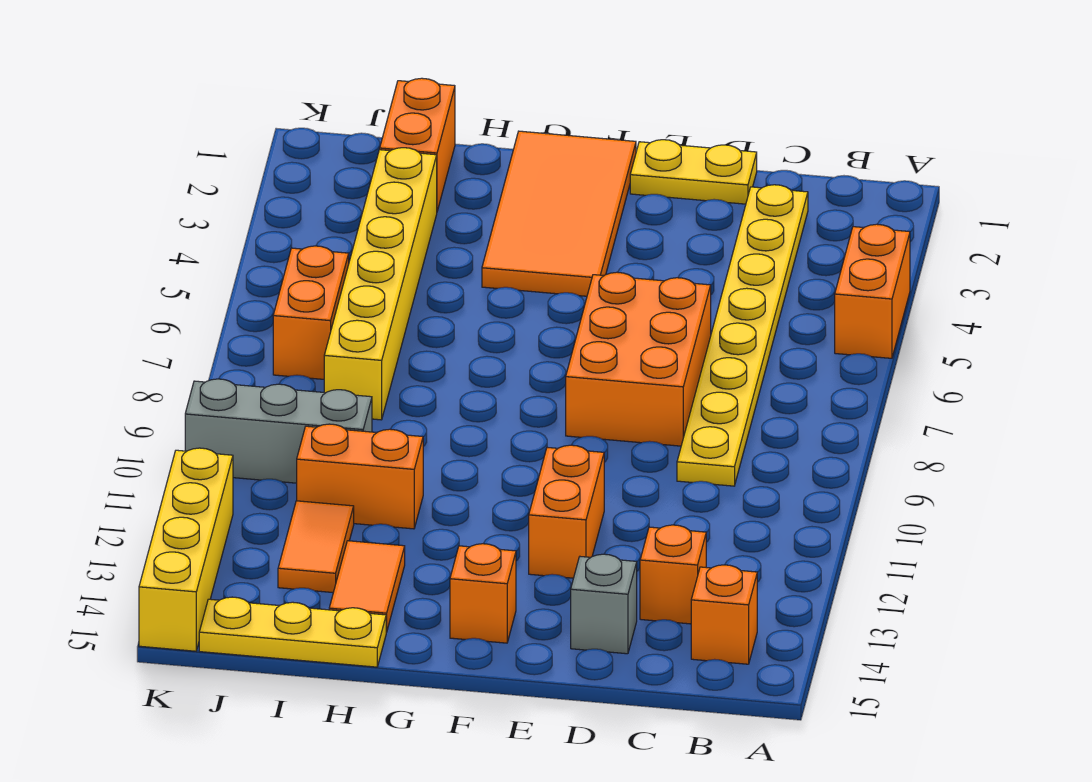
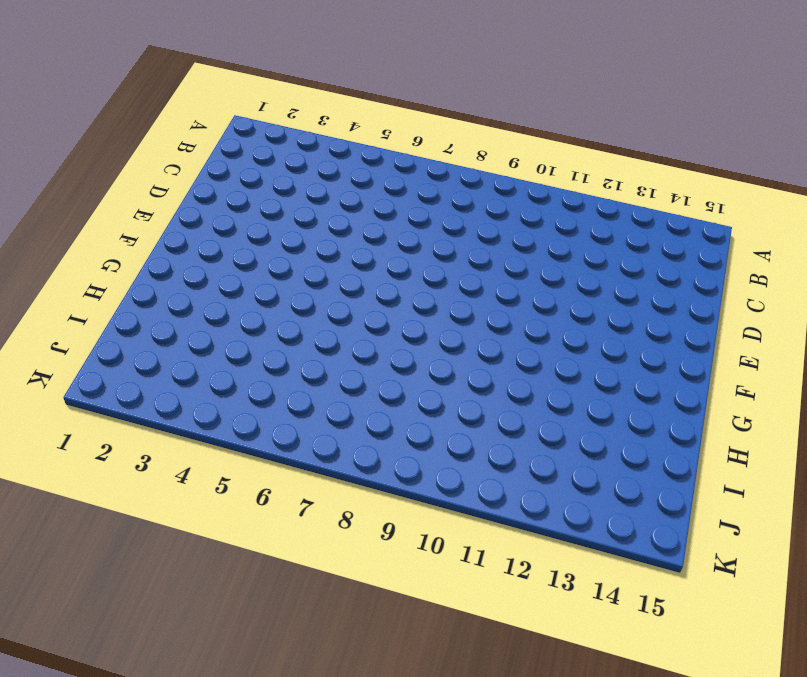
none -> orange brick A4:A5 level 1
none -> orange brick B14 level 1
none -> yellow plate C2:C9 level 1

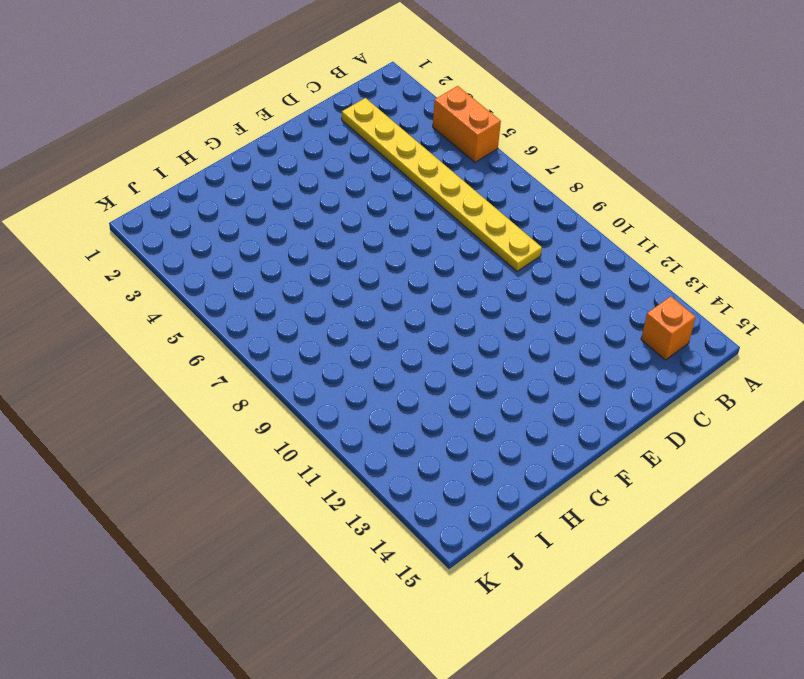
none -> orange brick C13 level 1
none -> yellow plate D1:E1 level 1
none -> orange brick D6:E8 level 1

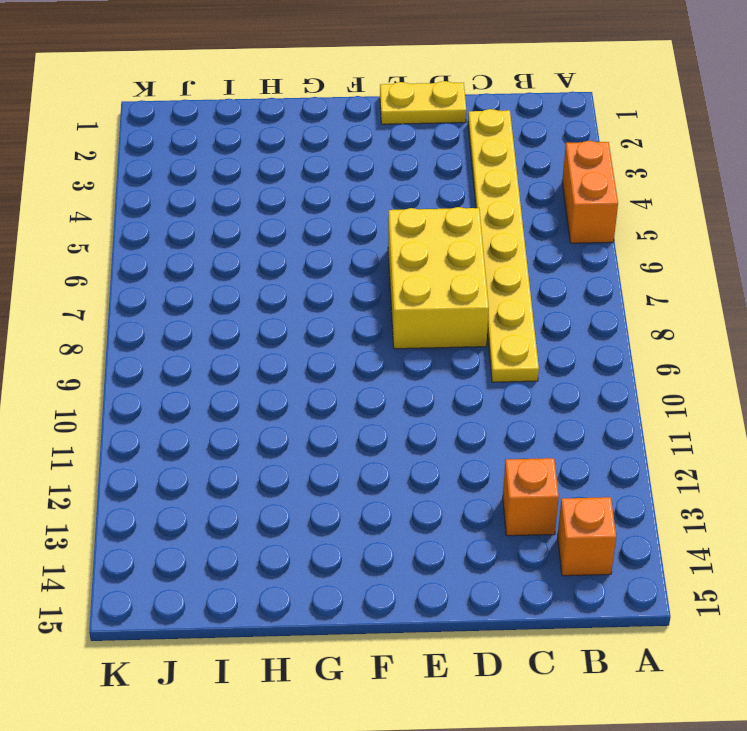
yellow brick D6:E8 level 1 -> orange brick D6:E8 level 1
none -> grey brick D14 level 1
none -> orange brick E11:E12 level 1
none -> orange tile F1:G4 level 1

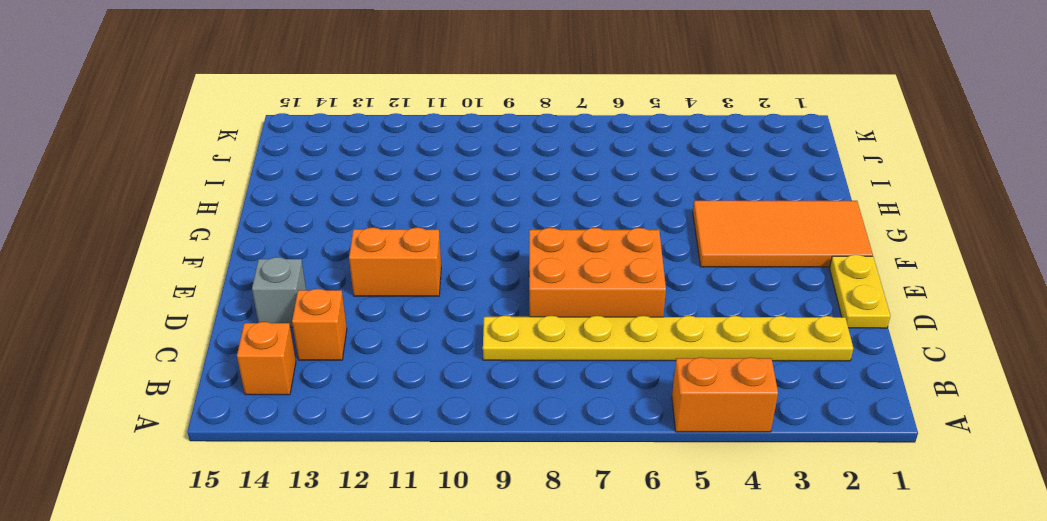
none -> orange brick F14 level 1
none -> orange brick H11:I11 level 1
none -> orange tile H13:H14 level 1

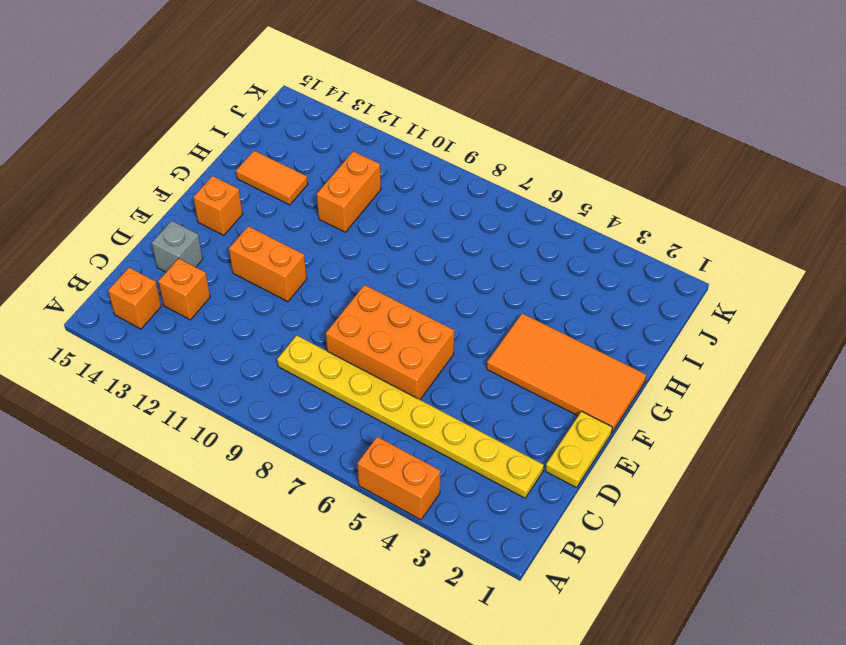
none -> yellow plate H15:J15 level 1
none -> orange brick I1:I2 level 1
none -> yellow brick I3:I8 level 1

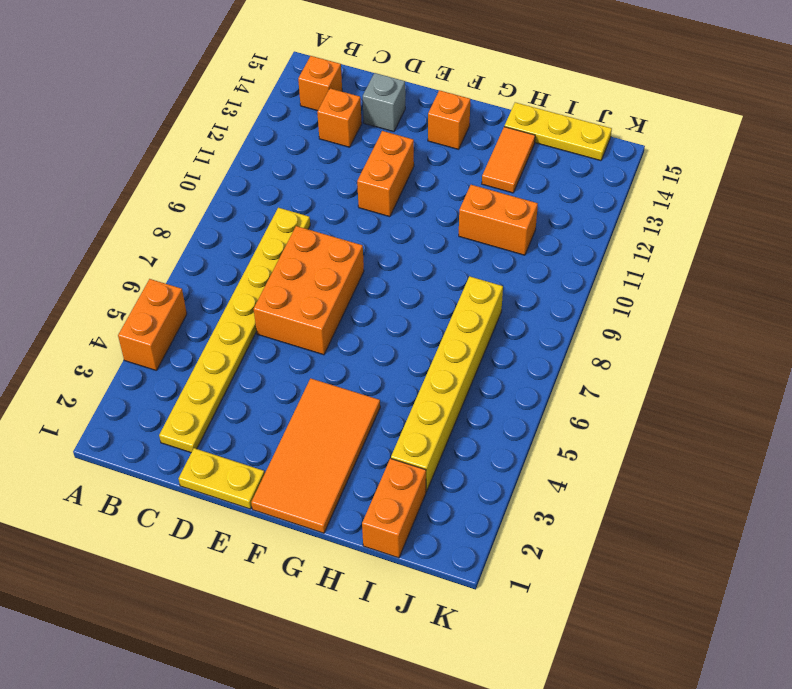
none -> grey brick I10:K10 level 1
none -> orange tile I12:I13 level 1
none -> orange brick J6:J7 level 1

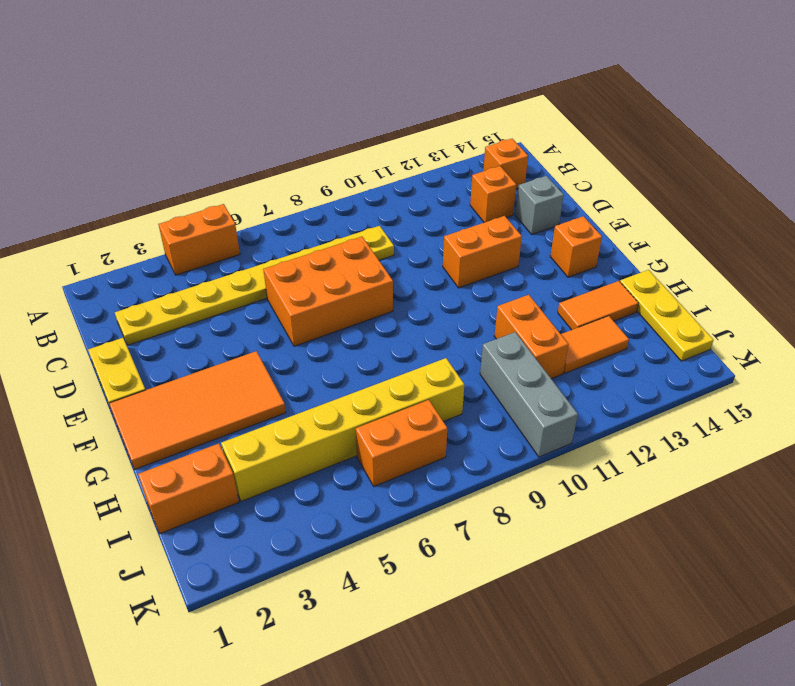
none -> yellow brick K12:K15 level 1

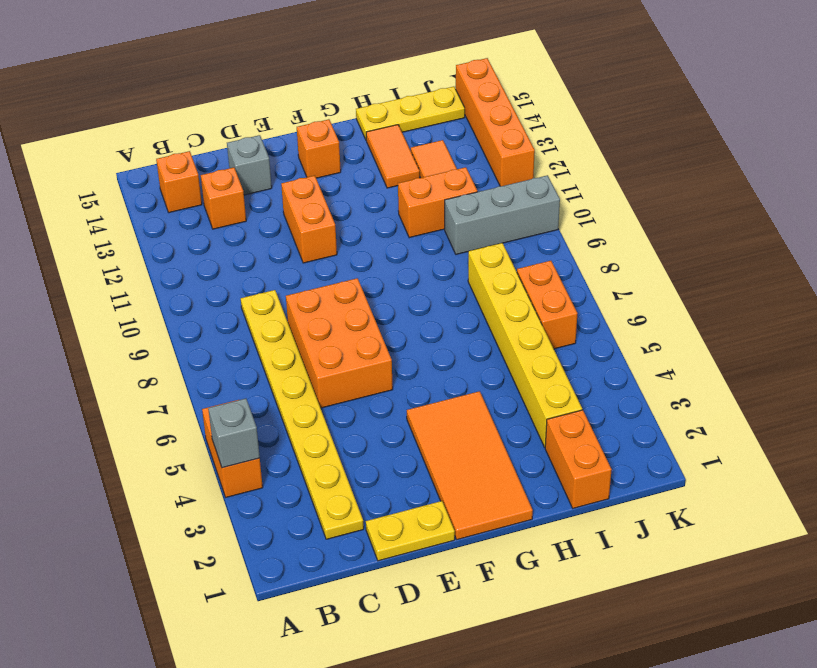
grey brick A4 level 2 -> none
orange brick K12:K15 level 1 -> yellow brick K12:K15 level 1

